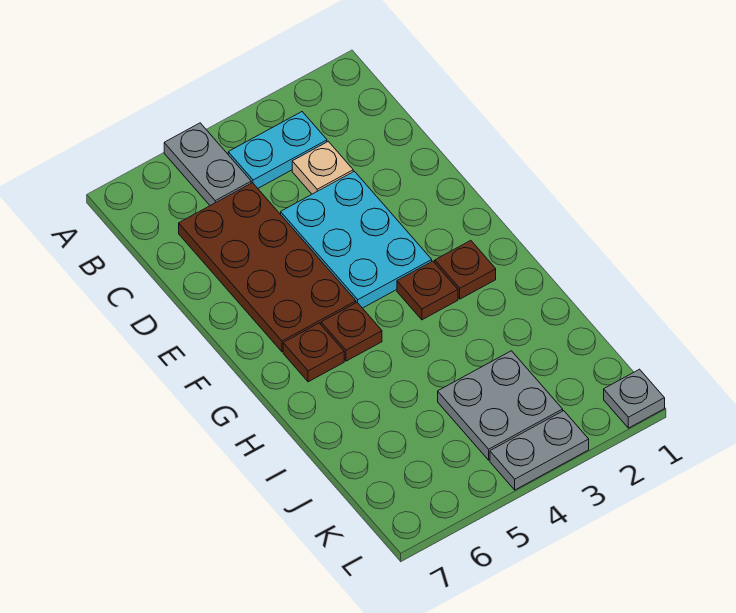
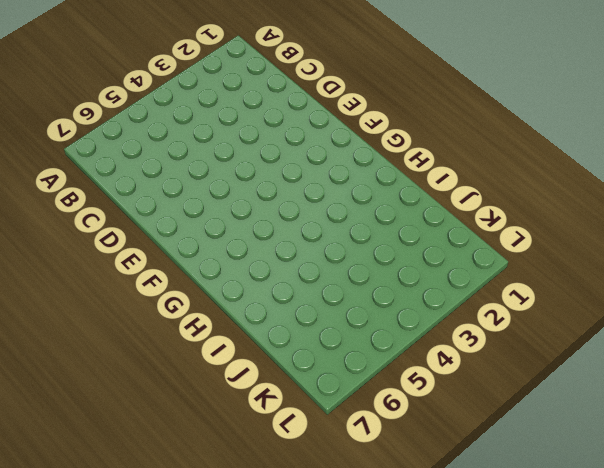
none -> grey plate A5:B5 level 1
none -> cyan plate B3:B4 level 1
none -> tan plate C3 level 1

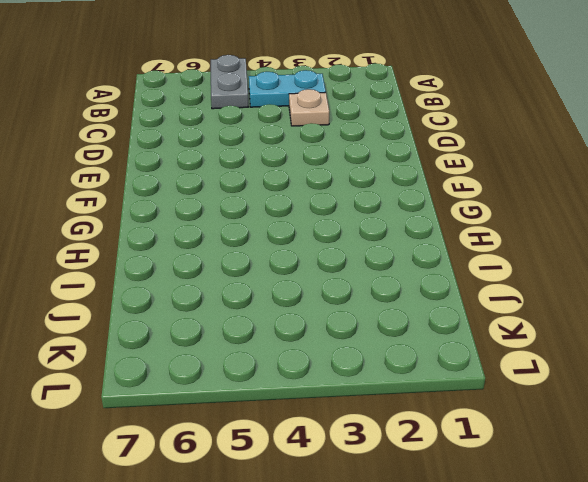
none -> brown plate C5:F6 level 1
none -> cyan plate D3:F4 level 1
none -> brown plate G2 level 1

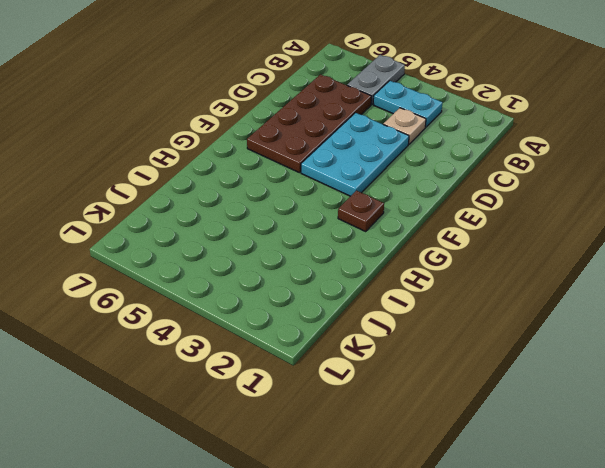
none -> brown plate G3 level 1
none -> brown plate G5 level 1
none -> brown plate G6 level 1

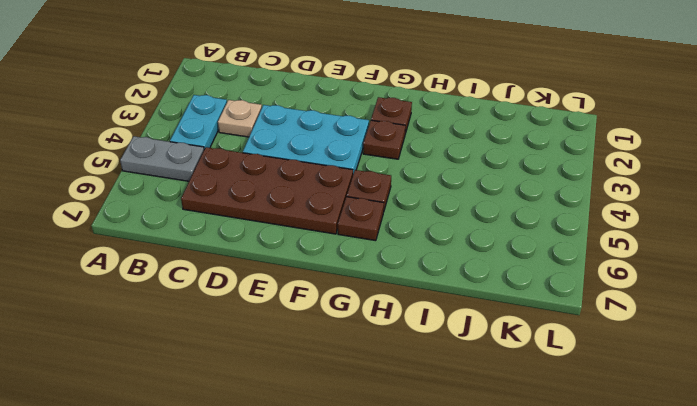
none -> grey plate J3:K4 level 1
none -> grey plate L1 level 1
none -> grey plate L3:L4 level 1

